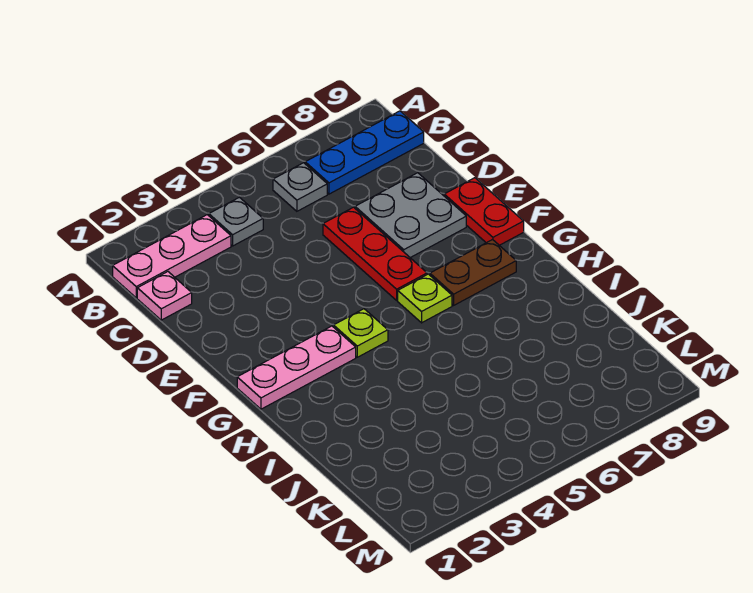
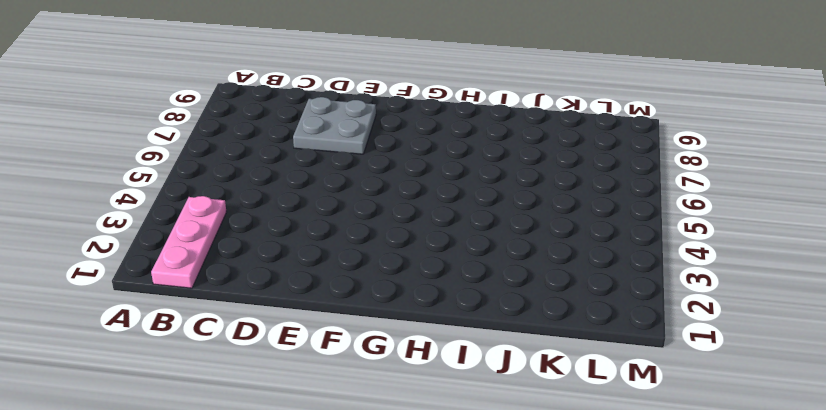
none -> grey plate B4 level 1
none -> grey plate B6 level 1
none -> blue plate B7:B9 level 1

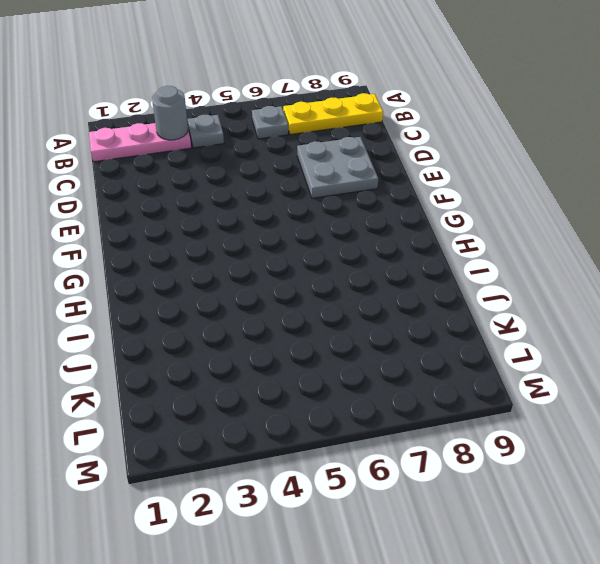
grey round brick B3 level 2 -> none
yellow plate B7:B9 level 1 -> blue plate B7:B9 level 1
none -> pink plate C1 level 1
none -> red plate D6:F6 level 1
none -> red plate E9:F9 level 1

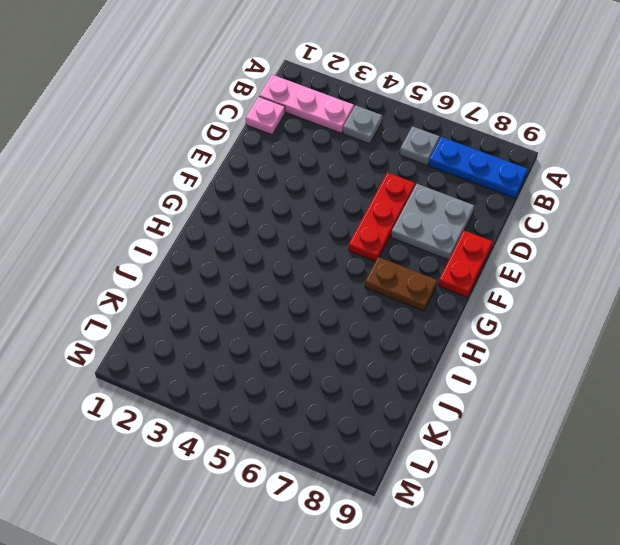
none -> pink plate G1:G3 level 1
none -> lime plate G4 level 1
none -> lime plate G6 level 1

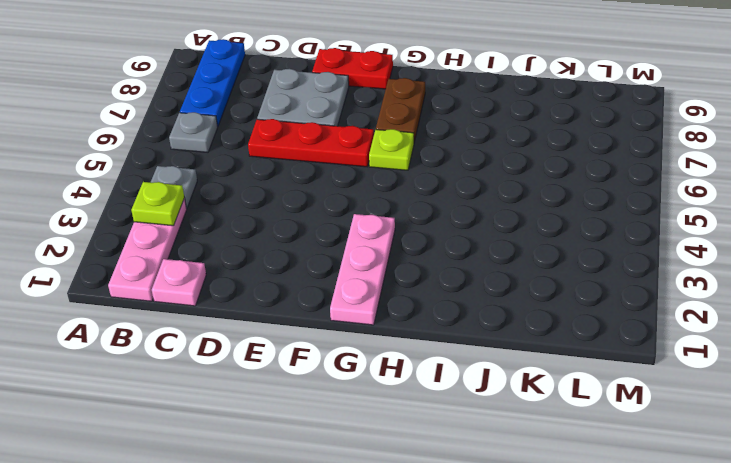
lime plate B3 level 2 -> lime plate G4 level 1

